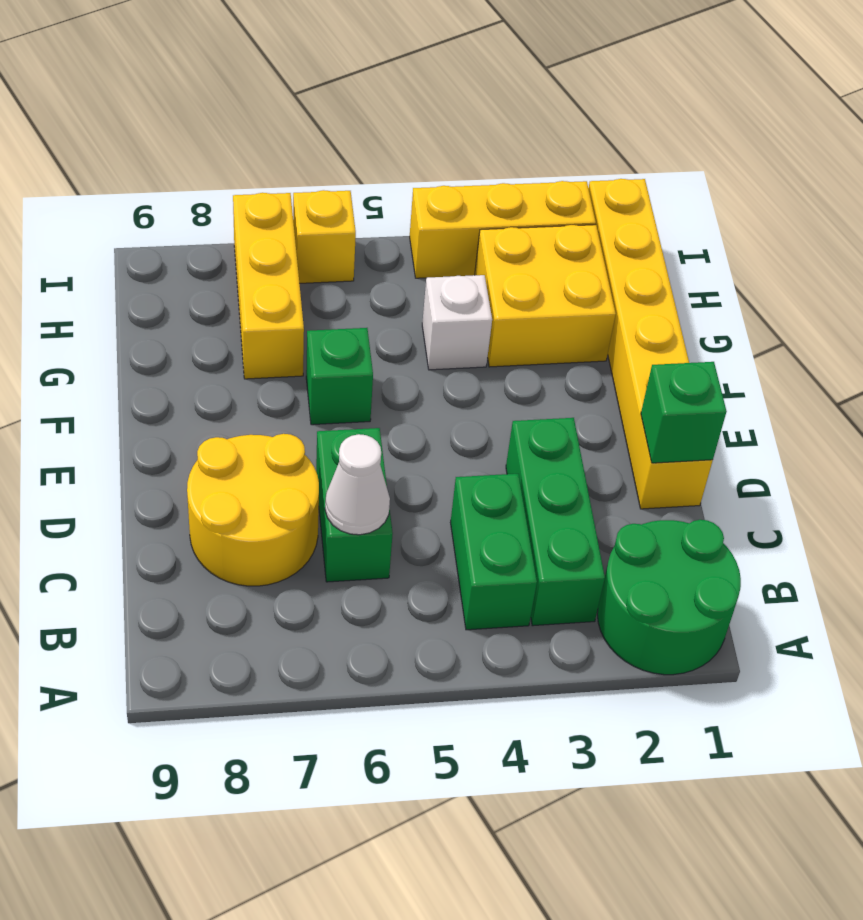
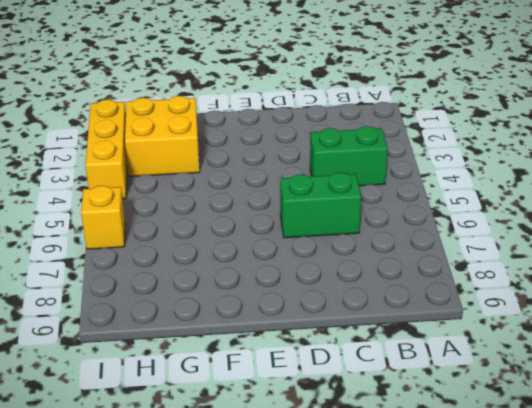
none -> green round brick A1:B2 level 1
none -> green brick B3:D3 level 1
none -> yellow round brick C7:D8 level 1

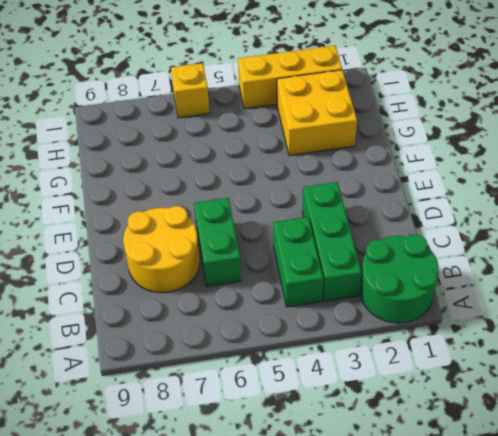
none -> yellow brick D1:I1 level 1
none -> green brick F6 level 1
none -> white brick G4 level 1

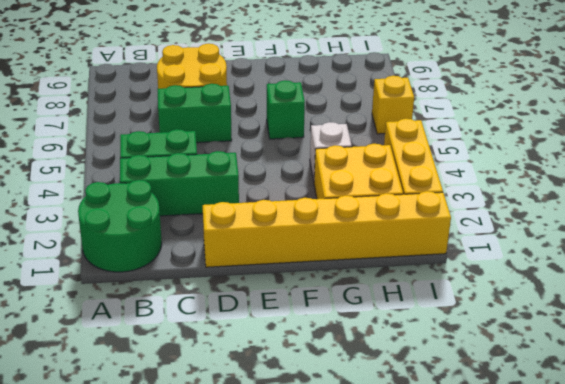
none -> yellow brick G7:I7 level 1
none -> white cone C6 level 2
none -> green brick D1 level 2

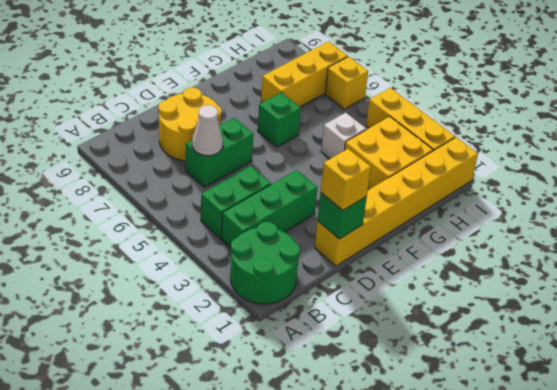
yellow brick D1 level 3 -> none

